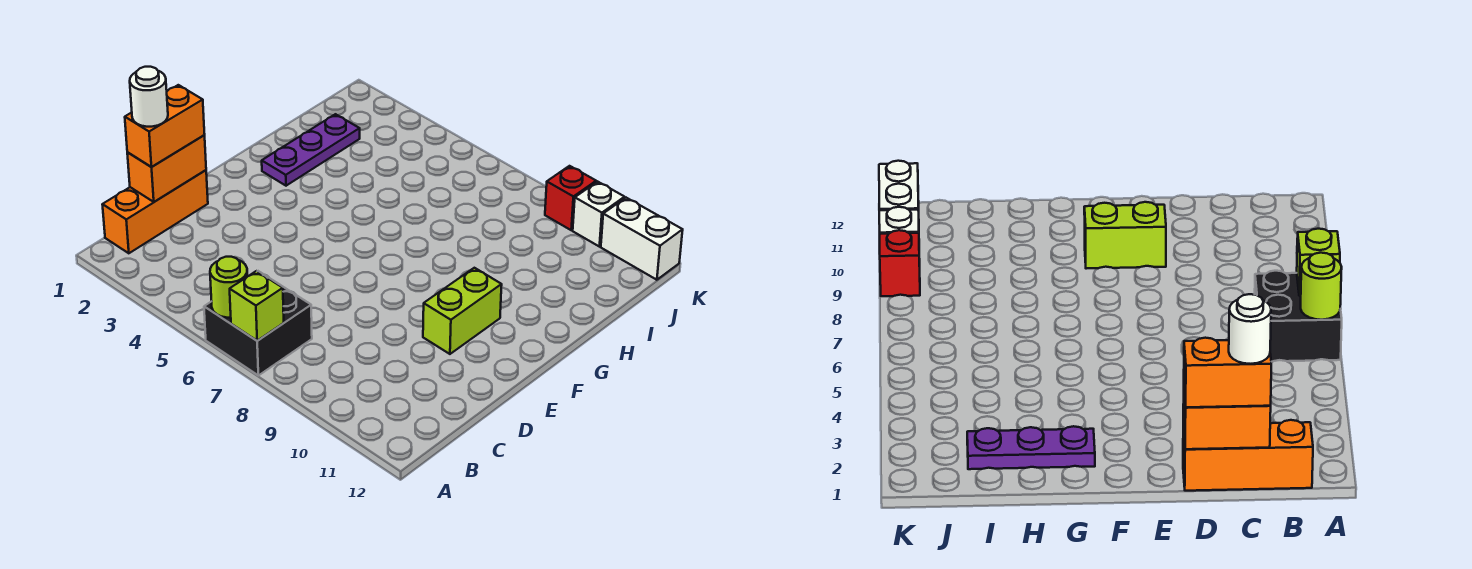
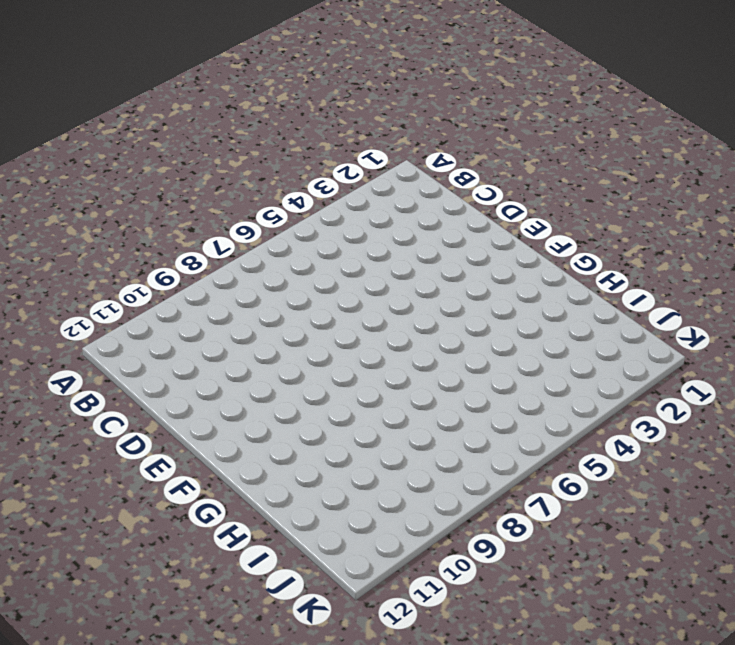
none -> black brick A6:B7 level 1
none -> orange brick B1:D1 level 1
none -> lime brick E10:F10 level 1

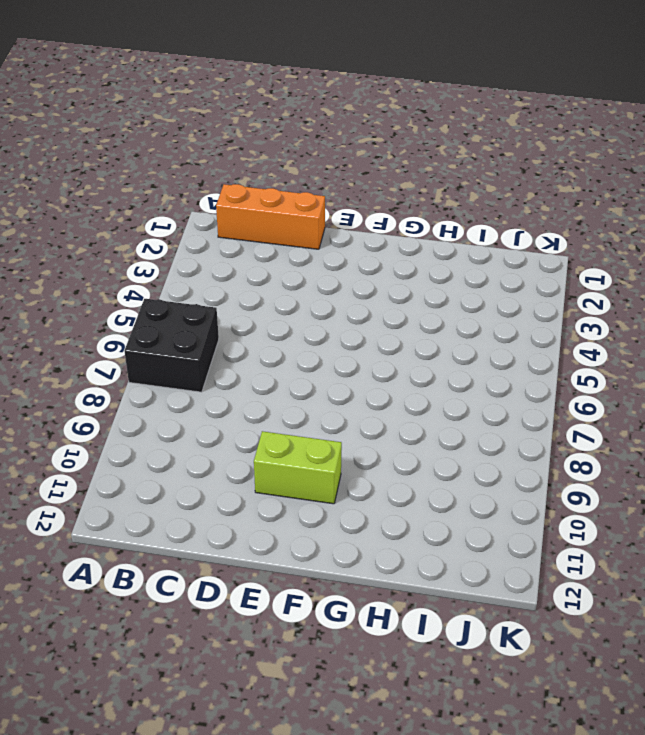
none -> purple plate G2:I2 level 1
none -> red brick K9 level 1
none -> white brick K10 level 1

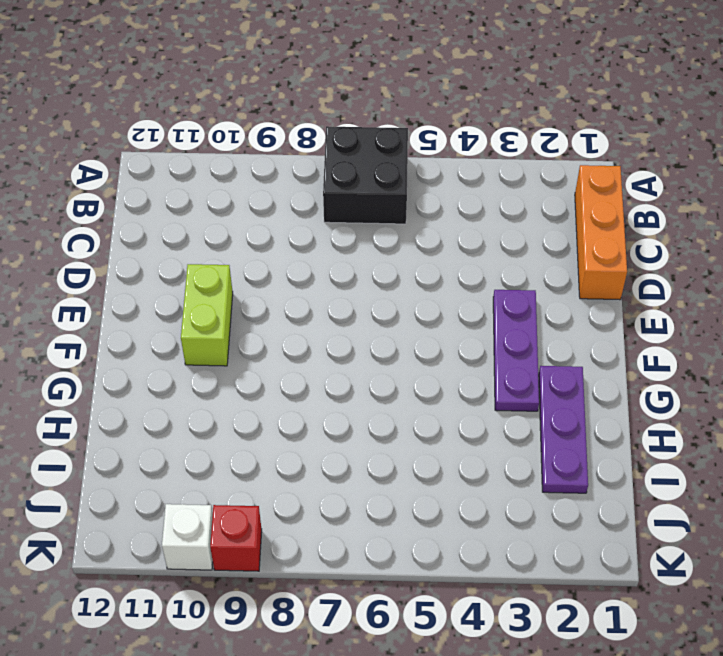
purple plate E3:G3 level 1 -> none
none -> white brick K11:K12 level 1
none -> lime round brick A6 level 2
none -> lime brick A7 level 2

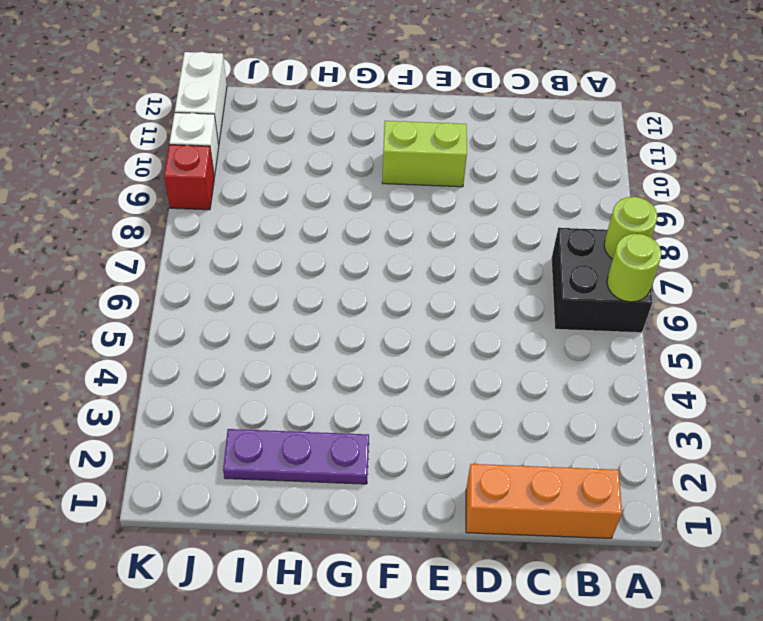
lime round brick A7 level 2 -> lime brick A7 level 2
none -> orange brick C1:D1 level 2
none -> orange brick C1:D1 level 3
none -> white round brick C1 level 4

